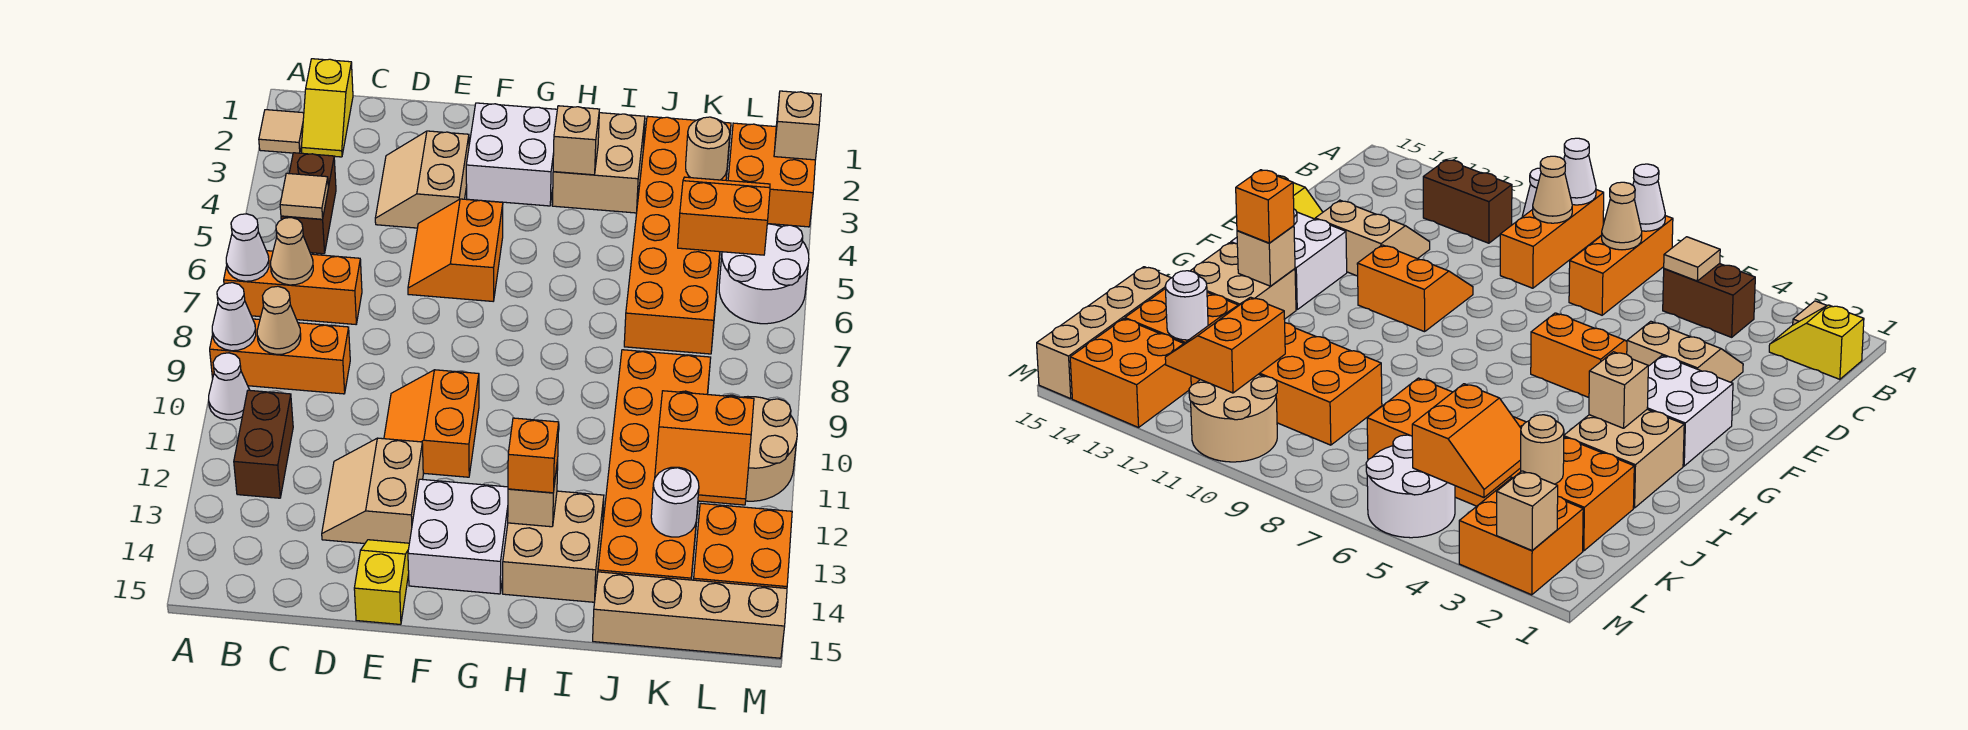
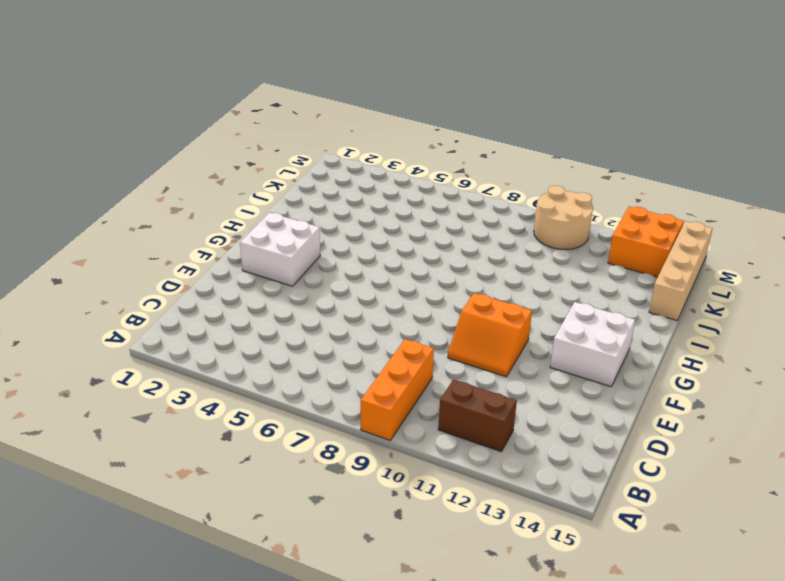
none -> tan tile A2 level 1
none -> orange brick A7:C7 level 1
none -> white cone A10 level 1
none -> yellow slope B1:B2 level 1 top 1

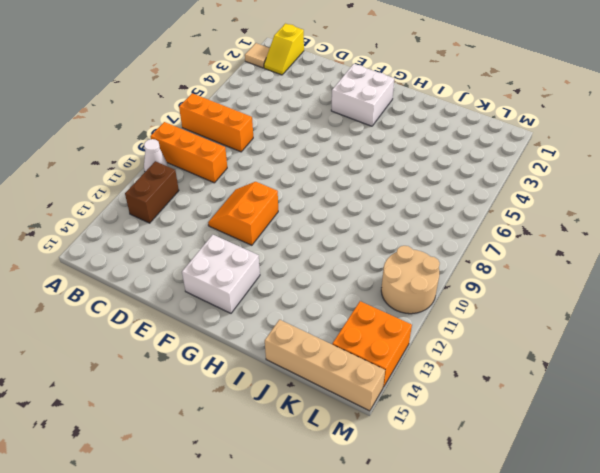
none -> brown brick B4:B5 level 1
none -> tan slope D3:E4 level 1 top E
none -> tan slope D12:E13 level 1 top E
none -> orange slope E5:F6 level 1 top F

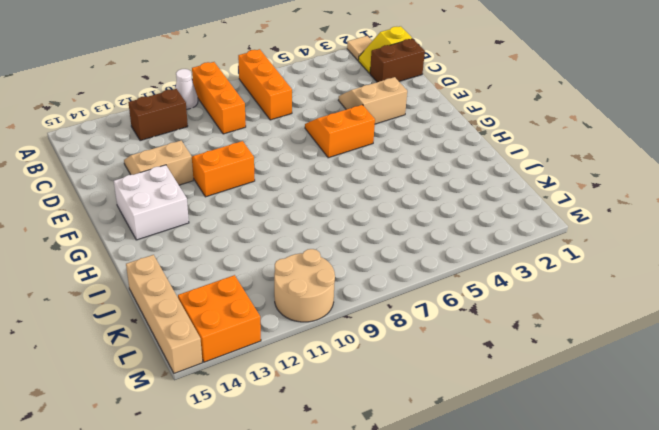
brown brick C1:C2 level 1 -> brown brick B4:B5 level 1
none -> yellow slope E14:E15 level 1 top 15
none -> white brick F2:G3 level 1
none -> tan brick H2:I3 level 1
none -> tan brick H13:I14 level 1

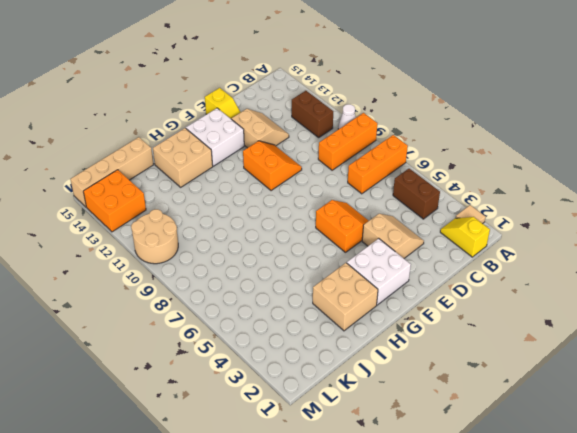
none -> orange brick J2:K7 level 1
none -> orange brick J9:K14 level 1
none -> orange brick L2:M3 level 1
none -> white round brick L5:M6 level 1

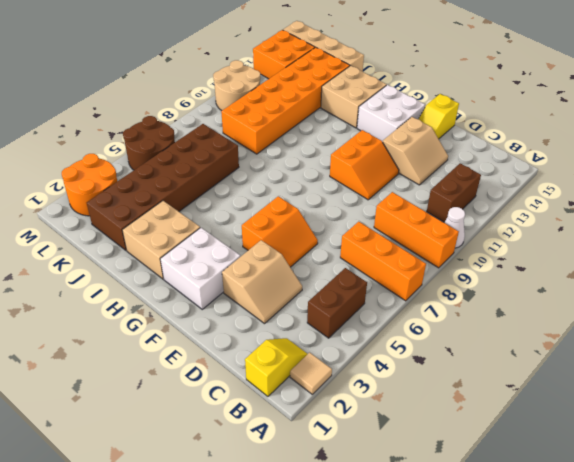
brown brick J2:K7 level 1 -> orange brick J2:K7 level 1
orange round brick L2:M3 level 1 -> orange brick L2:M3 level 1
brown round brick L5:M6 level 1 -> white round brick L5:M6 level 1
none -> white cone A7 level 2
none -> white cone A9 level 2
none -> tan tile B5 level 2
none -> tan cone B7 level 2

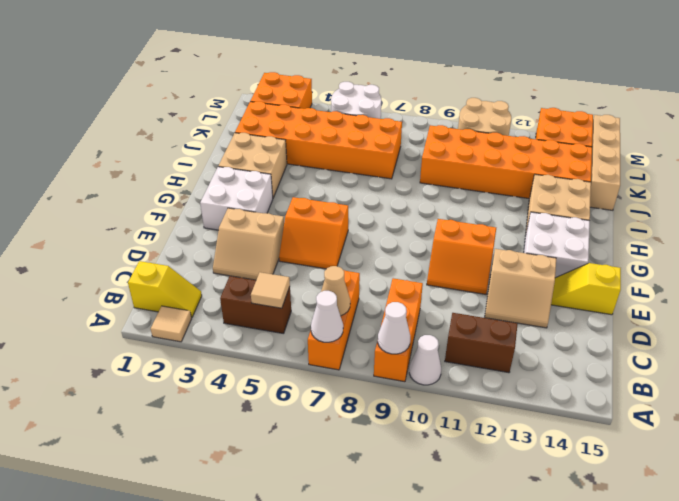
none -> tan cone B9 level 2
none -> tan brick H3 level 2
none -> tan brick H13 level 2
none -> tan round brick K3 level 2

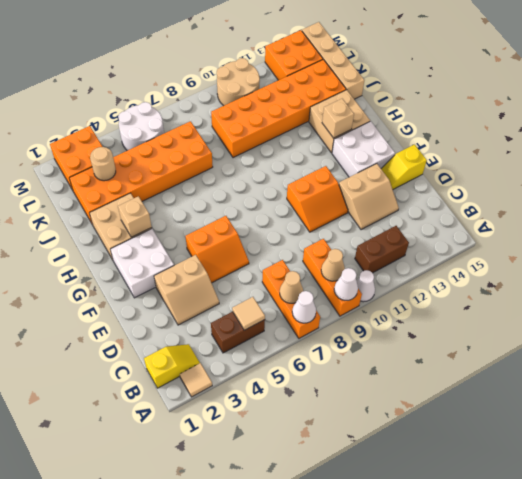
none -> orange slope K4:L5 level 2 top 5
none -> orange slope K11:L12 level 2 top 11
none -> white round brick K13 level 2
none -> tan brick M2 level 2

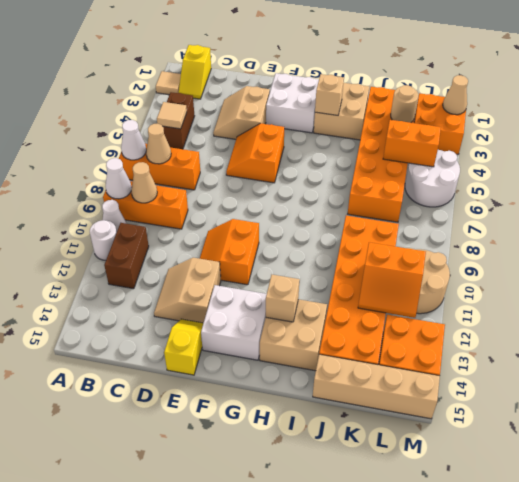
white round brick A11 level 1 -> white round brick K13 level 2
tan cone M2 level 2 -> tan brick M2 level 2
none -> orange brick H13 level 3

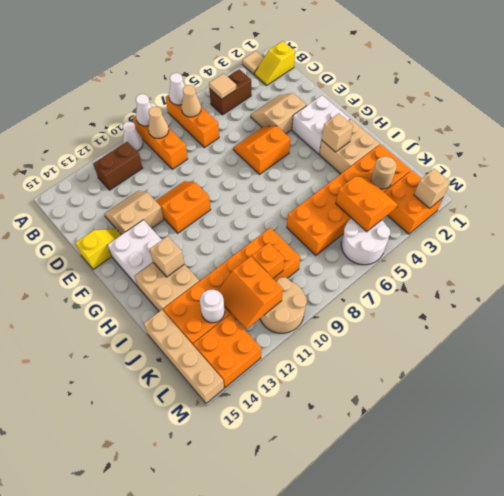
orange brick K10 level 2 -> orange brick H13 level 3

